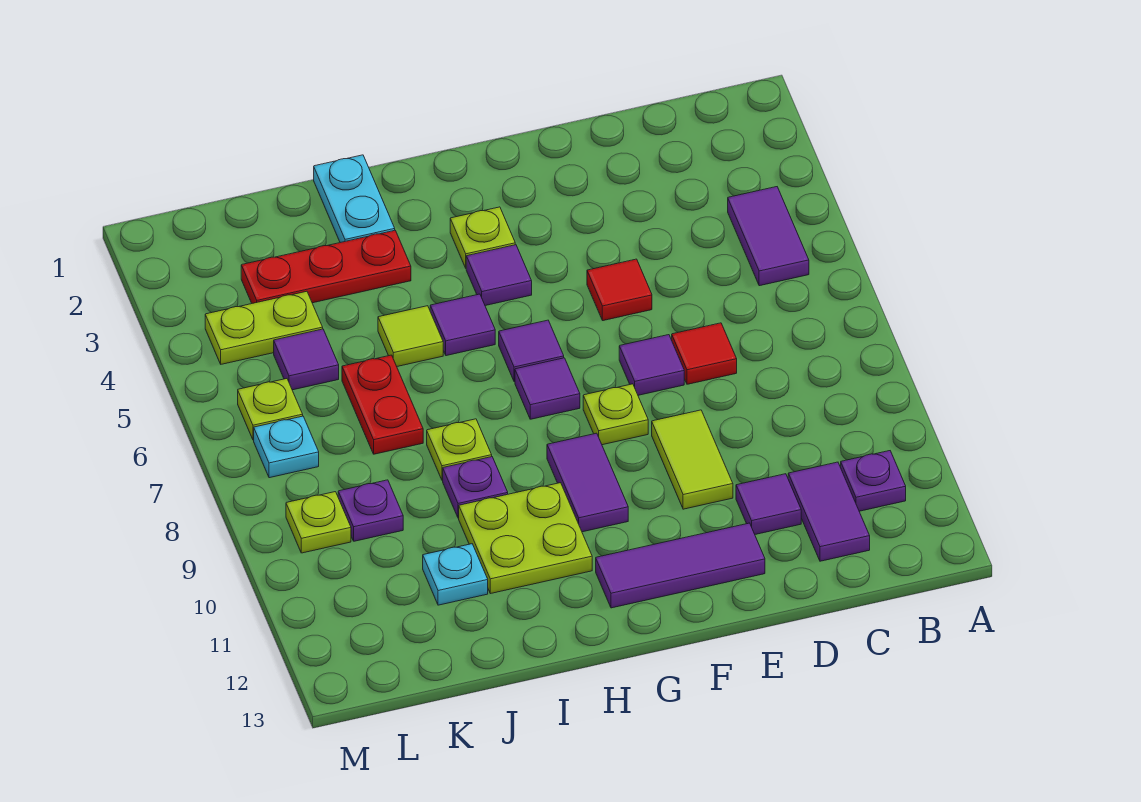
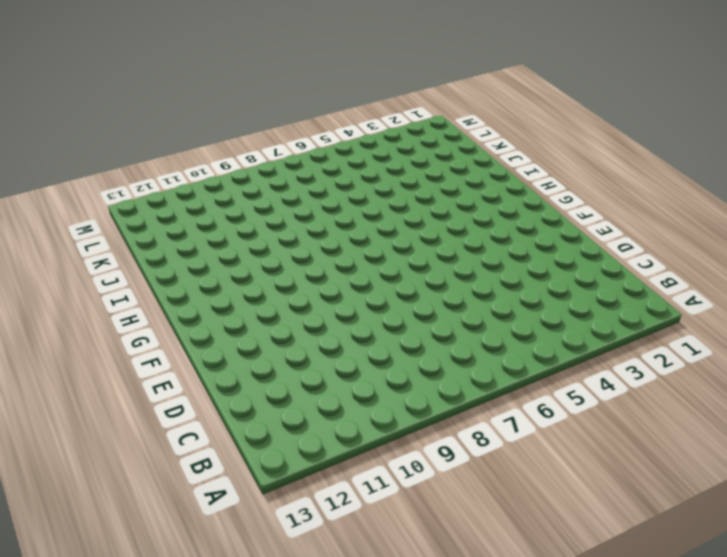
none -> purple tile B4:B5 level 1
none -> purple plate B11 level 1
none -> purple tile C11:C12 level 1
none -> red tile D7 level 1

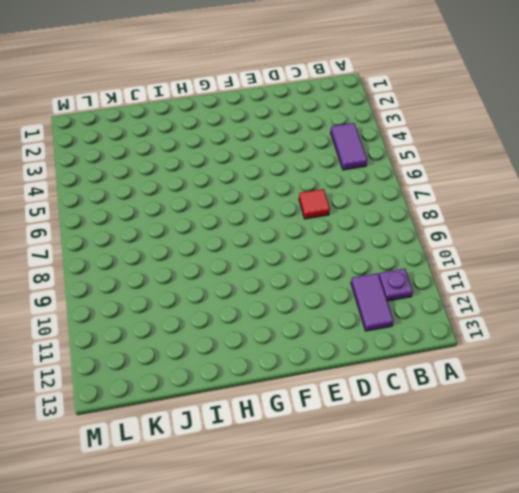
none -> purple tile D11 level 1
none -> red tile E5 level 1
none -> purple tile E7 level 1
none -> lime tile E9:E10 level 1

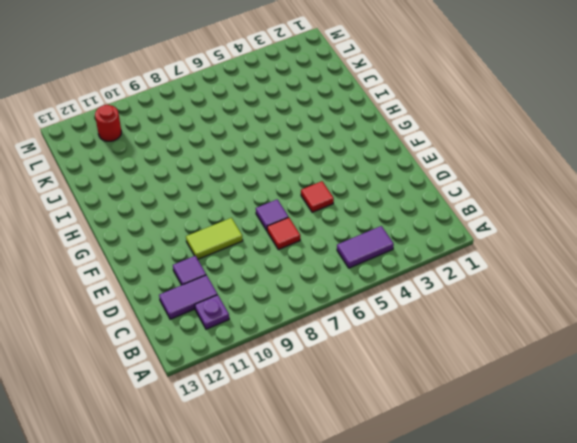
red round brick L11 level 1 -> none
none -> purple tile E12:G12 level 1
none -> lime plate F8 level 1
none -> lime plate G3 level 1
none -> purple tile G4 level 1

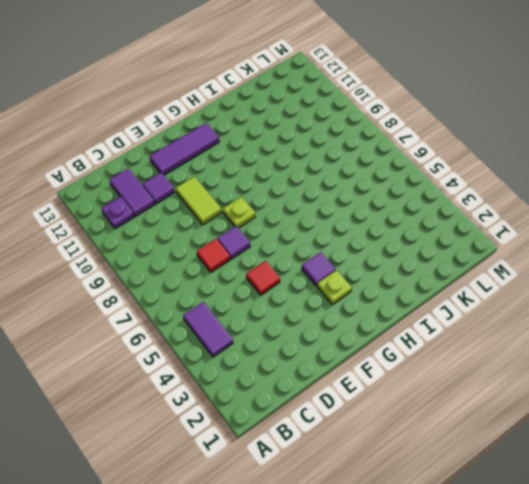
none -> purple tile G6 level 1
none -> purple tile G7 level 1
none -> purple tile G9:G10 level 1
none -> purple tile H5 level 1

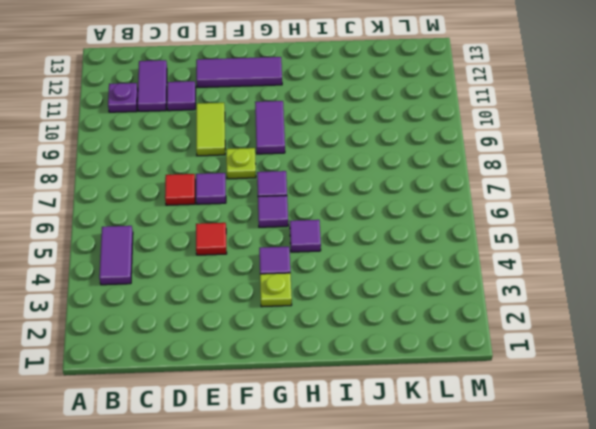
none -> lime plate H10:I11 level 1
none -> cyan plate I1:I2 level 1
none -> red plate I3:K3 level 1
none -> lime tile I5 level 1

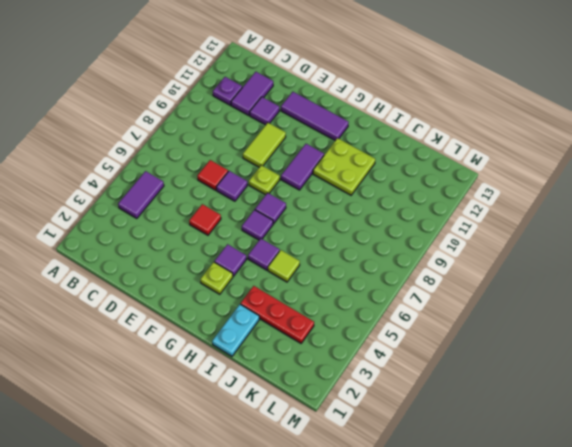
none -> lime plate I8 level 1
none -> purple plate I9 level 1
none -> red plate J6:J7 level 1
none -> cyan plate J11 level 1

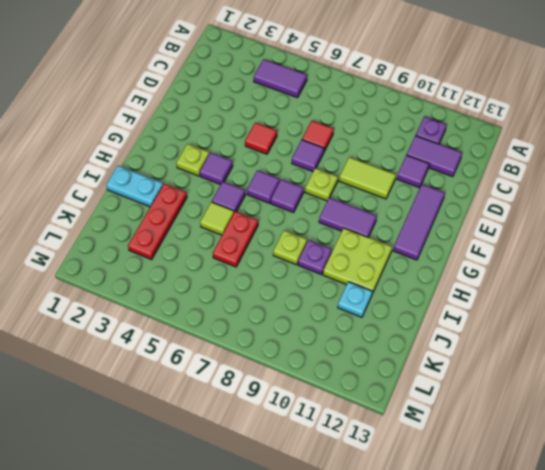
red plate I6:J6 level 1 -> red plate J6:J7 level 1
none -> lime plate K4:L4 level 1
none -> purple tile K5 level 1
none -> purple plate K9 level 1
none -> lime plate L6 level 1

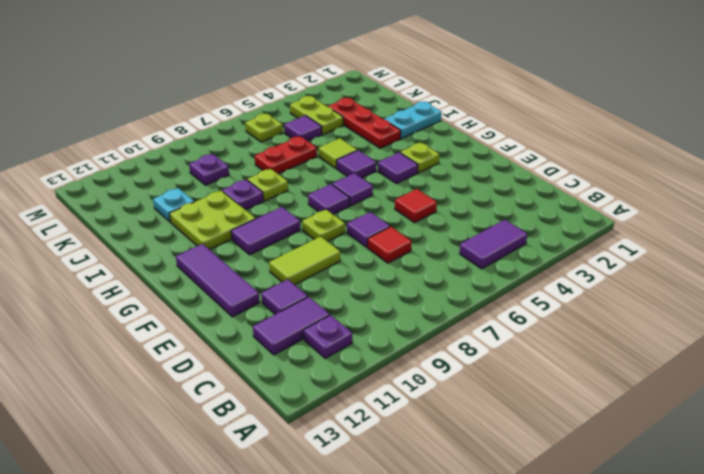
none -> cyan plate L7 level 1
none -> lime plate L9 level 1

